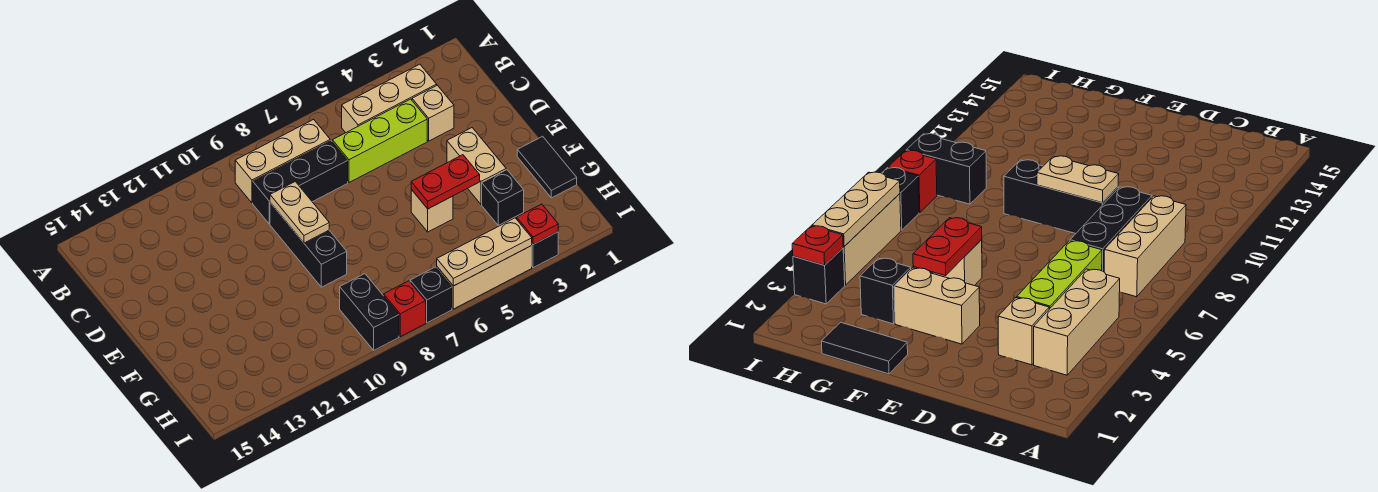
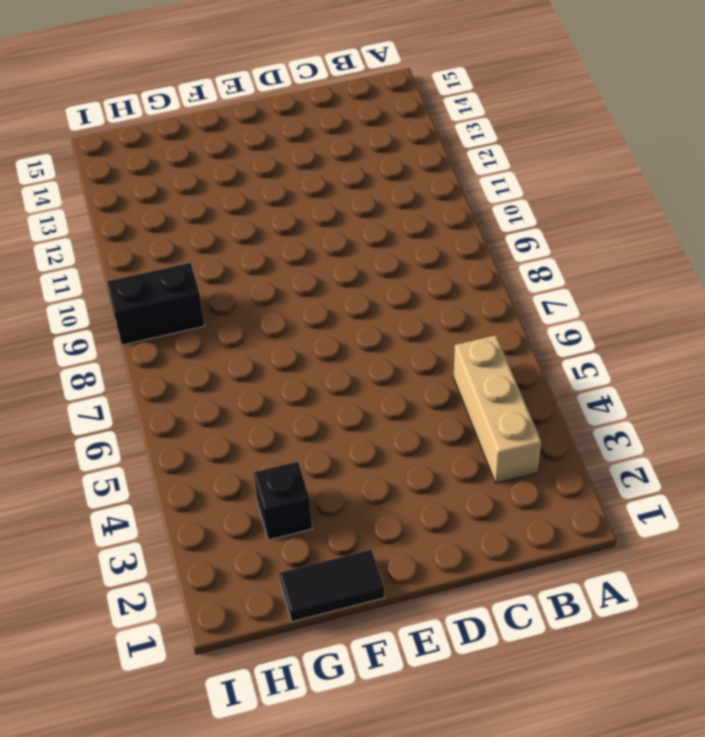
none -> tan brick B7:B9 level 1
none -> tan brick C3 level 1
none -> lime brick C4:C6 level 1

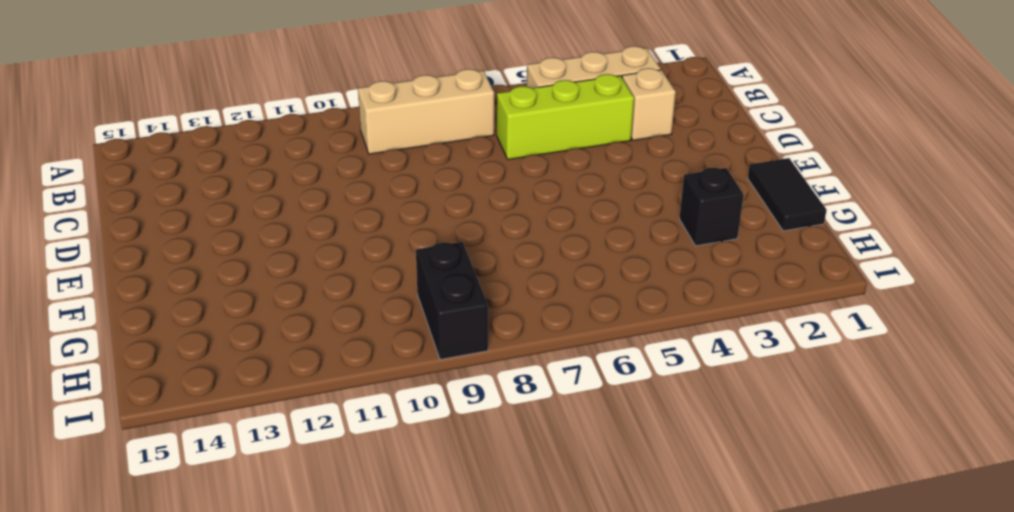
none -> black brick C7:C9 level 1
none -> black brick D9:F9 level 1
none -> tan brick E3:F3 level 1

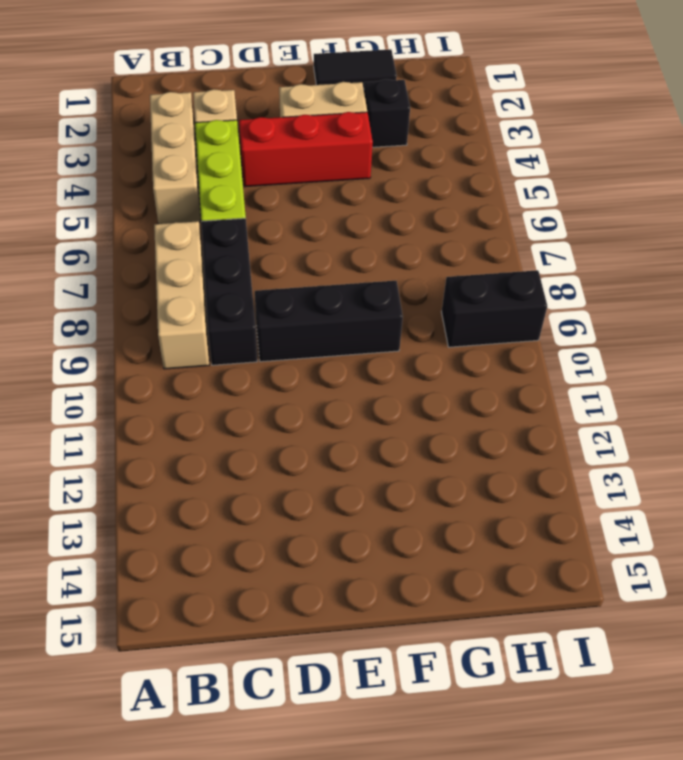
red brick D4:F4 level 1 -> none
none -> tan brick F5 level 1
none -> black brick I3 level 1
none -> tan brick I4:I6 level 1

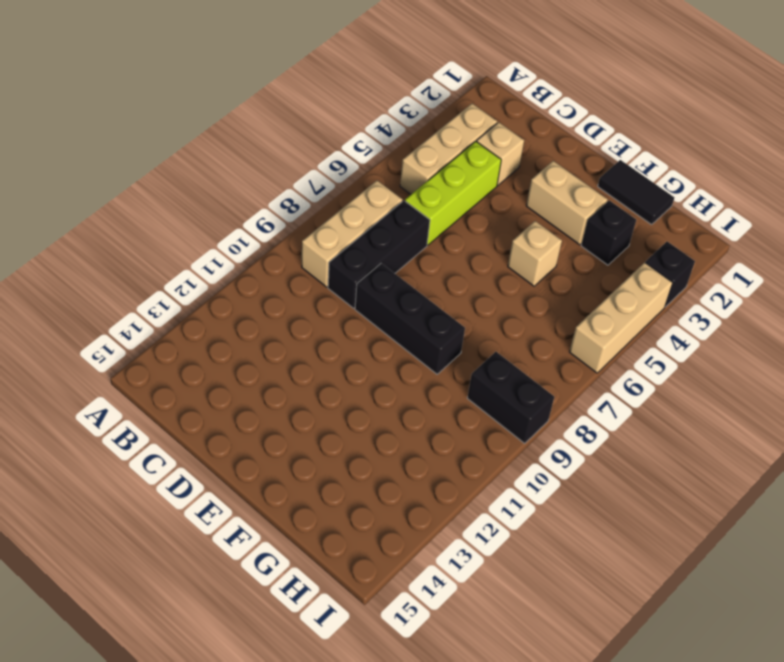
none -> black brick I7 level 1
none -> red brick I8 level 1
none -> tan plate D9:E9 level 2

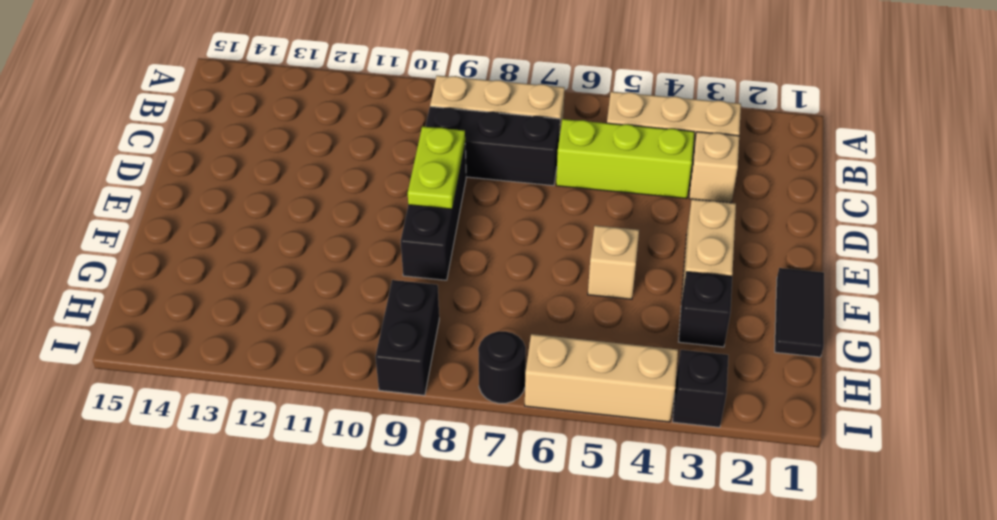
lime plate D9:E9 level 2 -> tan plate D9:E9 level 2
black round brick I7 level 1 -> black brick I7 level 1
none -> red brick I8 level 1
none -> red plate F4:F5 level 2
none -> red plate I3 level 2

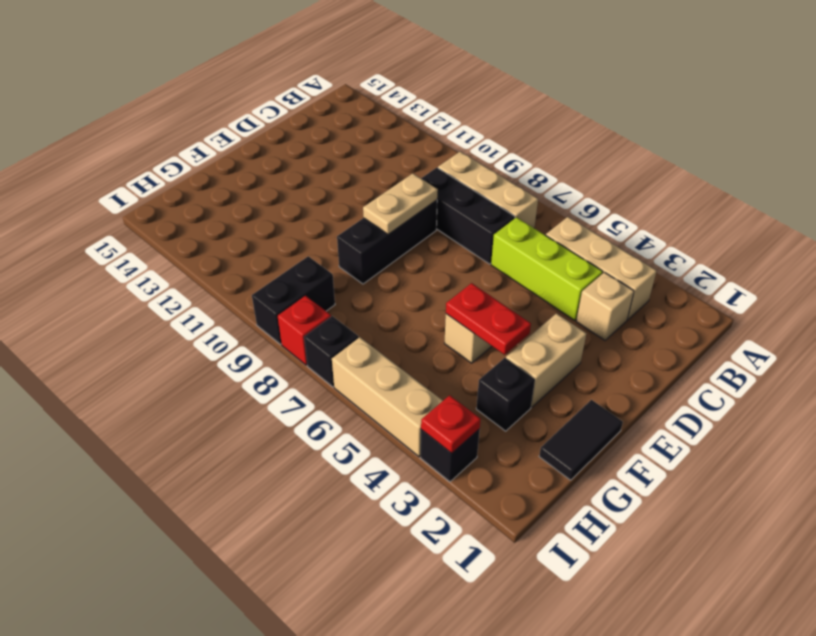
none -> tan plate I4:I6 level 2

